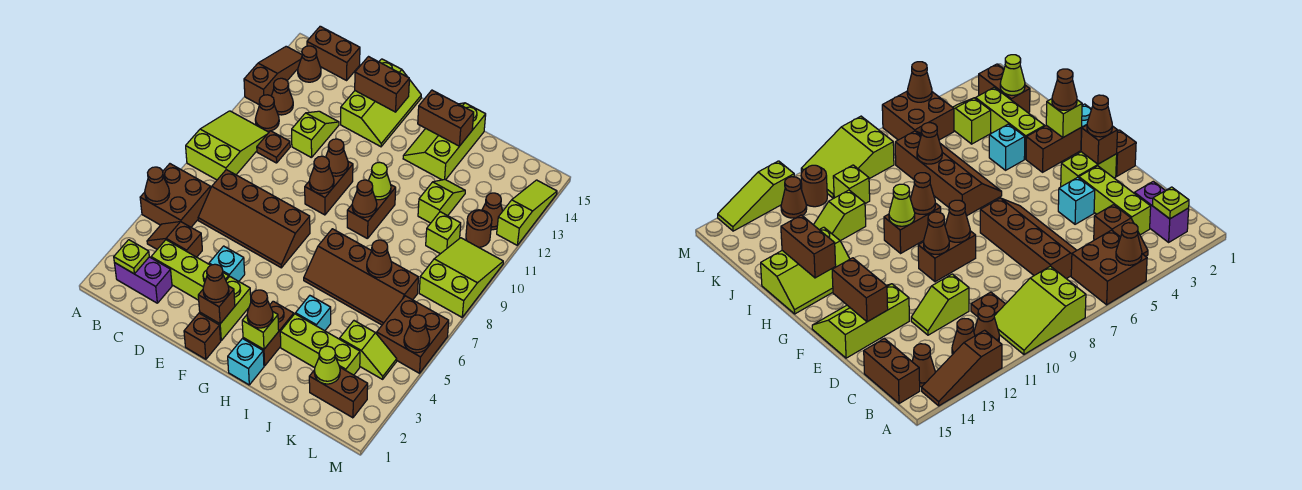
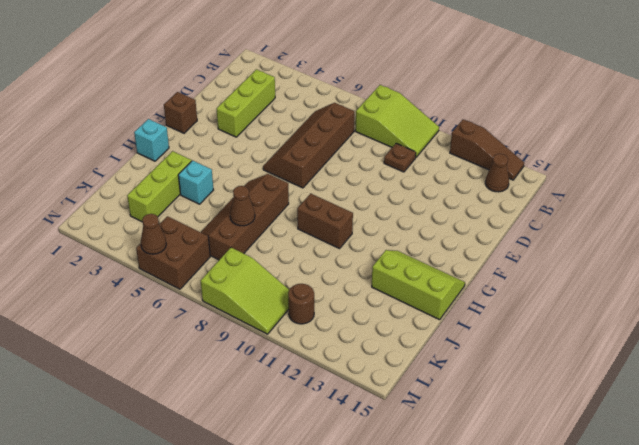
none -> brown brick A5:B6 level 1
none -> purple brick B2:C2 level 1
none -> brown slope B4:C4 level 1 top C
none -> brown cone B11 level 1

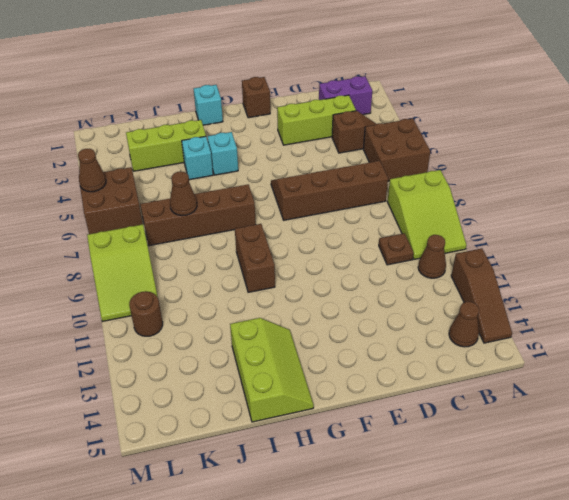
cyan brick H4 level 1 -> cyan brick E4 level 1
none -> brown cone B12 level 1
none -> brown brick B15:C15 level 1
none -> lime slope D11:D12 level 1 top 11
none -> lime slope E13:F15 level 1 top E

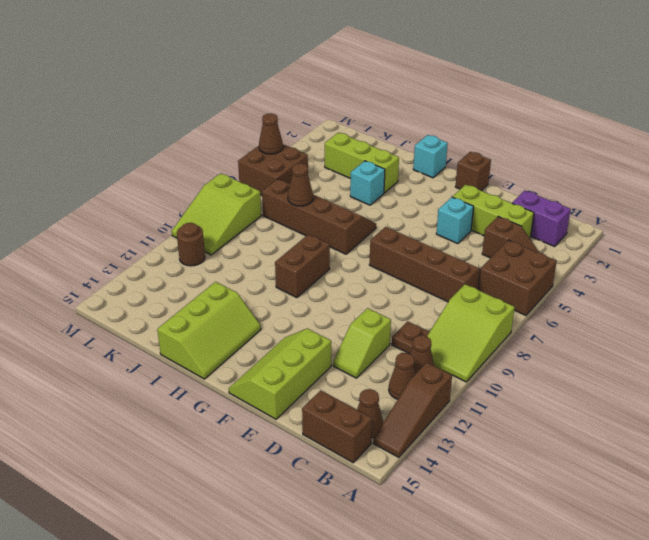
none -> lime brick F2:F3 level 1
none -> brown brick F9:F10 level 1
none -> brown brick H2:H3 level 1
none -> lime slope J11:J12 level 1 top 11

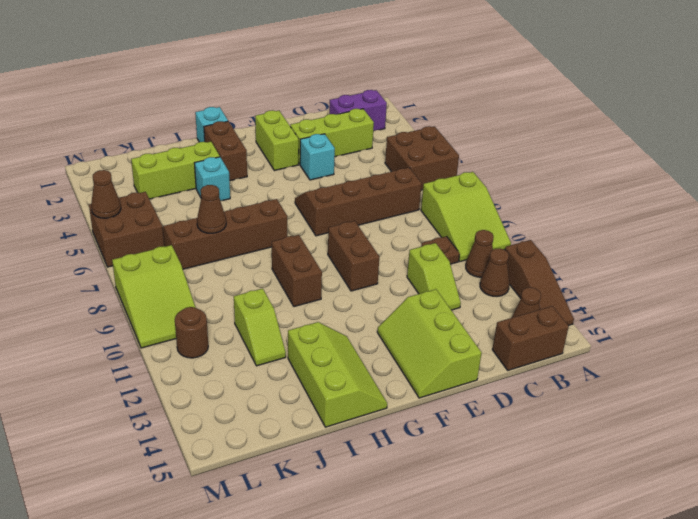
none -> brown slope B4:C4 level 1 top C
none -> brown brick F1 level 1
none -> brown brick K2:L2 level 1
none -> lime slope K4:L4 level 1 top K

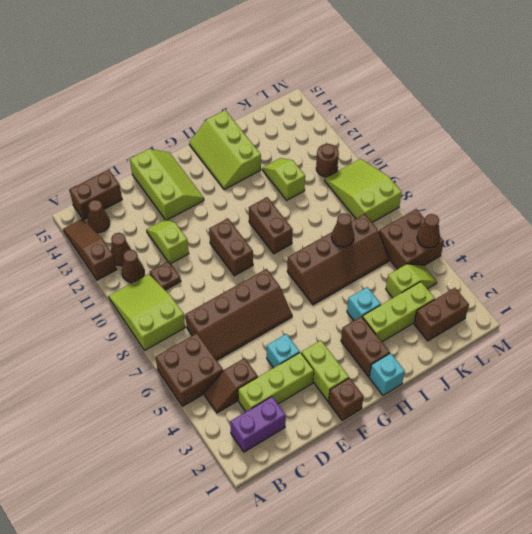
none -> lime brick K10 level 1
none -> brown cone L12 level 1
none -> lime slope M12:M14 level 1 top 12
none -> brown cone A5 level 2

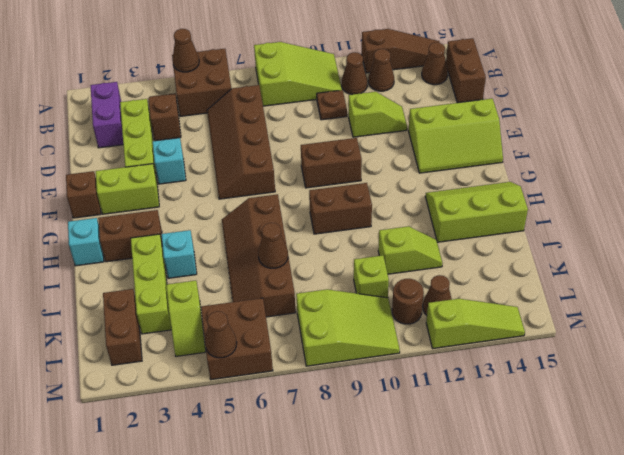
none -> lime plate B2 level 2
none -> brown brick E14:F14 level 2
none -> brown brick F2 level 2
none -> brown cone F9 level 2

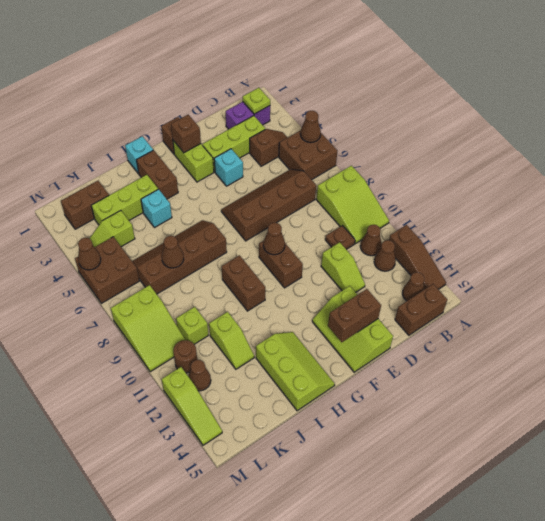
none -> brown cone F10 level 2
none -> lime brick H2 level 2
none -> brown cone H9 level 2
none -> lime cone H10 level 2

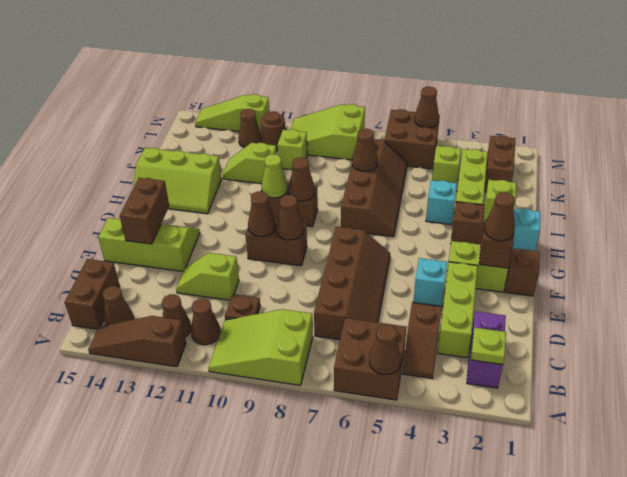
none -> brown brick H14:I14 level 2
none -> lime cone K2 level 2
none -> brown cone H2 level 3

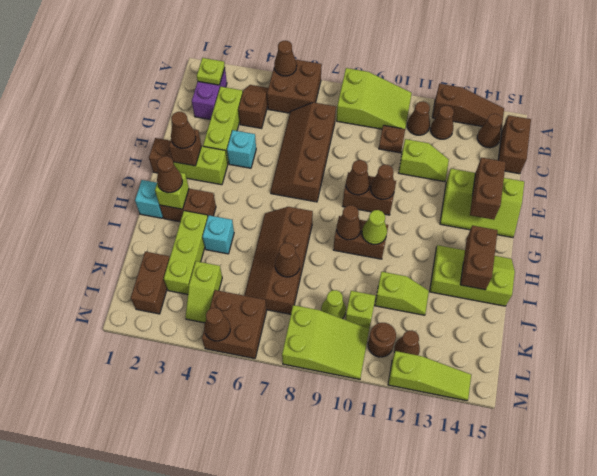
lime cone K9 level 1 -> lime cone K2 level 2

